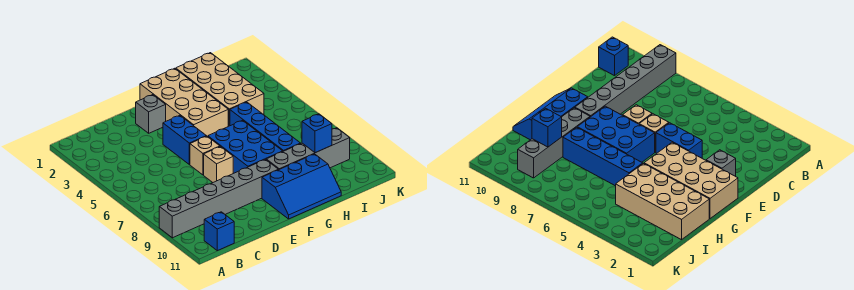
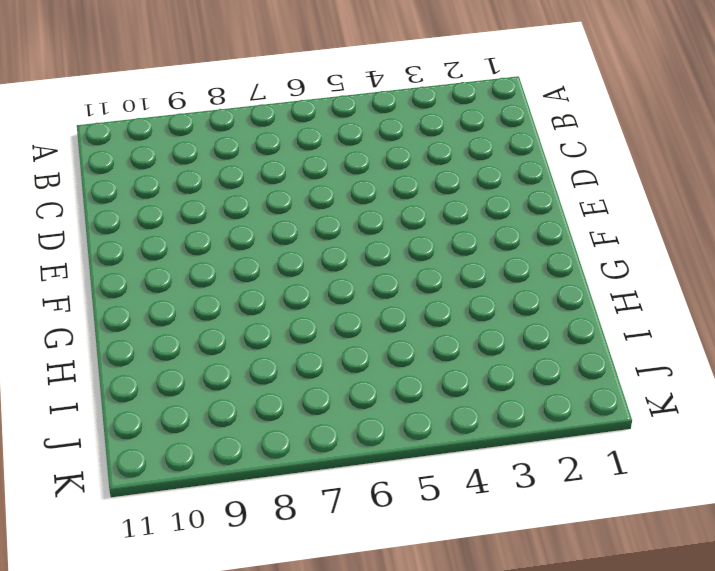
none -> grey brick A9:F9 level 1
none -> blue brick B11 level 1
none -> grey brick E2 level 1

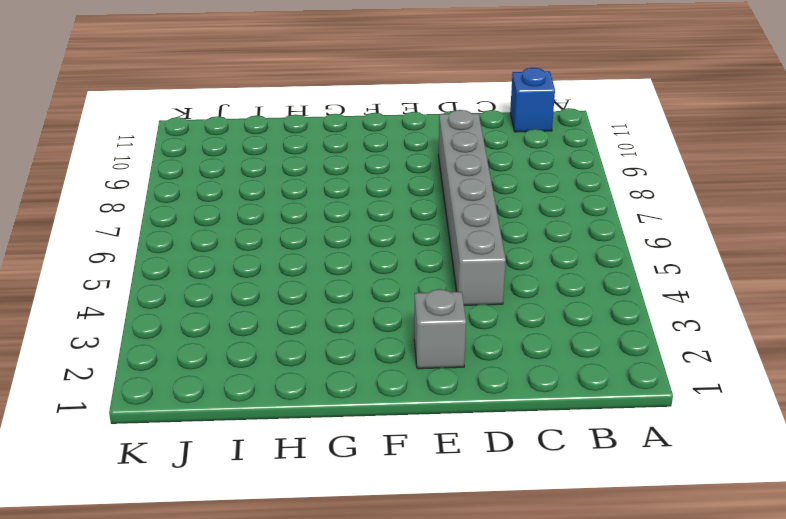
grey brick D4:D9 level 1 -> grey brick A9:F9 level 1
none -> blue brick E4:E5 level 1
none -> tan brick E6 level 1
none -> tan brick E7 level 1

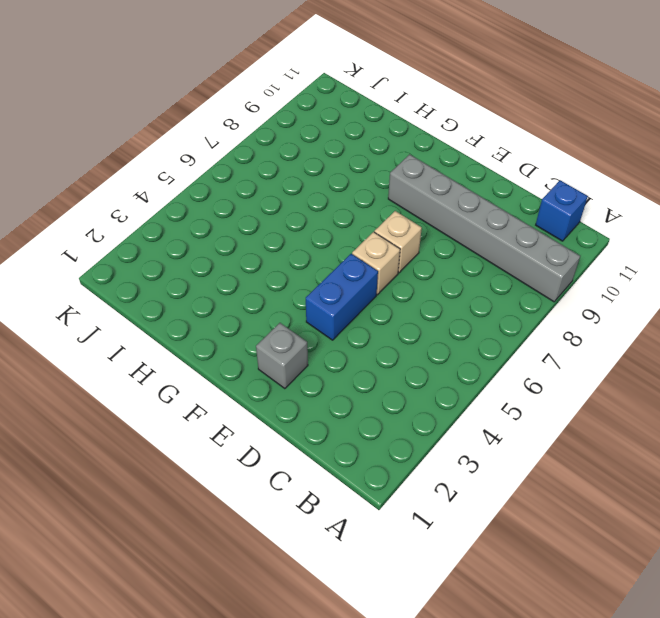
none -> tan brick F1:G4 level 1
none -> blue brick F6:G8 level 1
none -> blue slope F10:H11 level 1 top 10

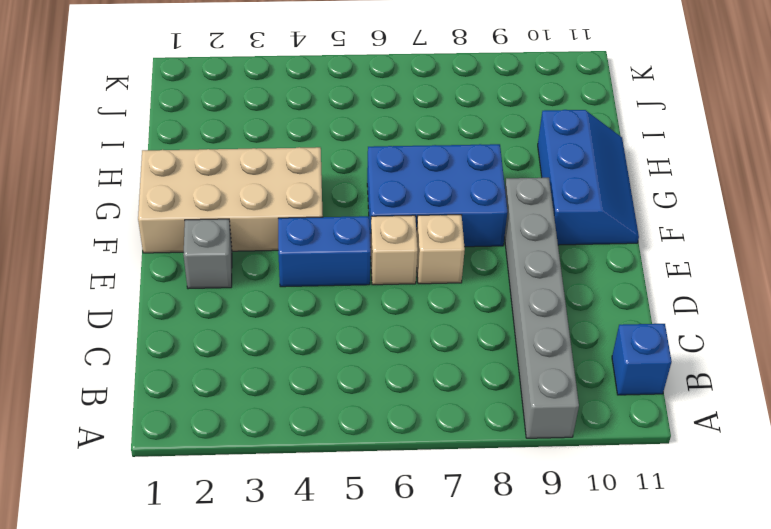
none -> grey brick G9:J9 level 1
none -> tan brick H1:I4 level 1
none -> blue brick H5:H8 level 1

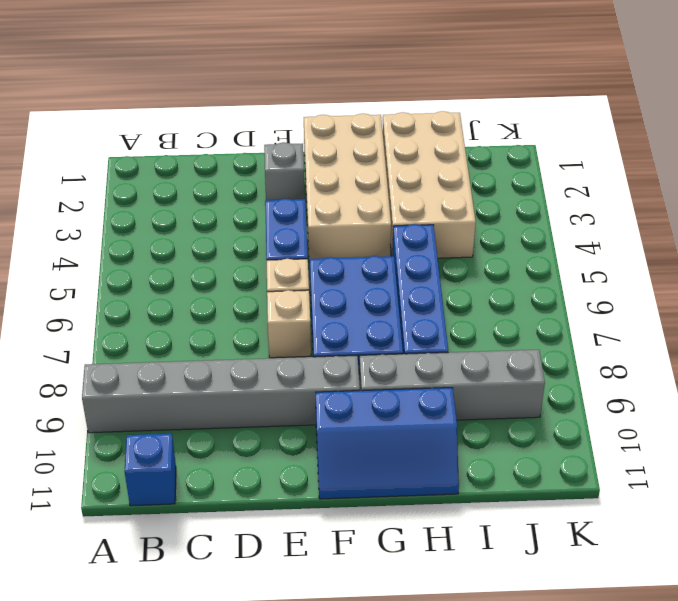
none -> blue brick I9 level 2

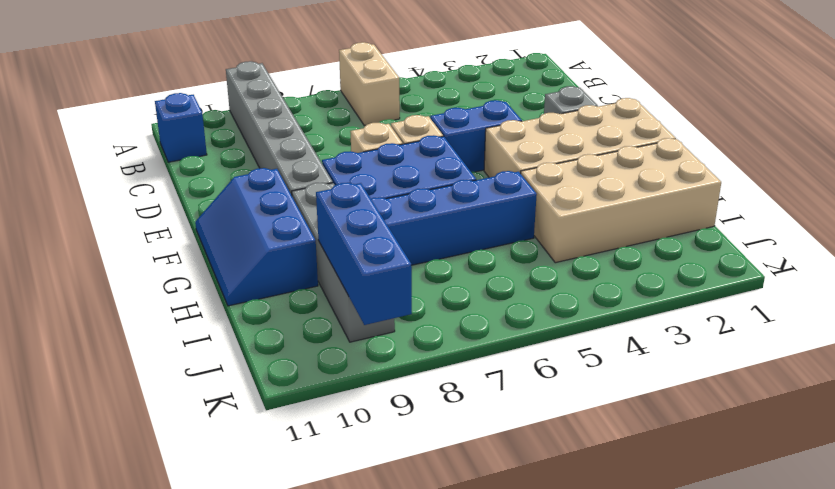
tan brick A6:B6 level 1 -> none
blue brick I9:K9 level 2 -> blue brick I9 level 2

